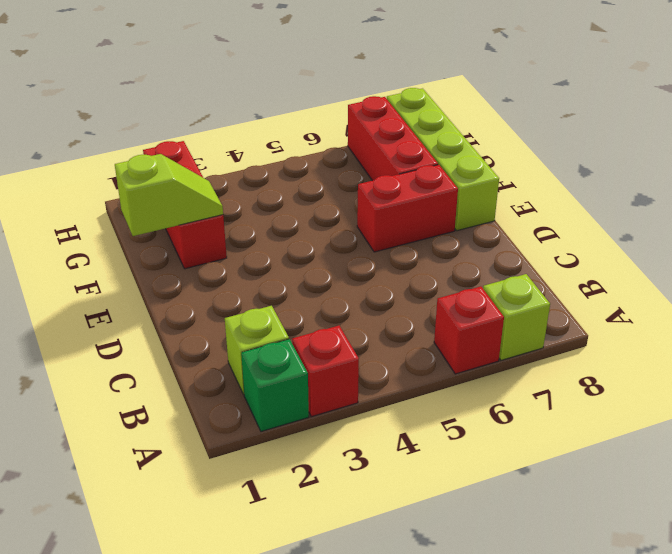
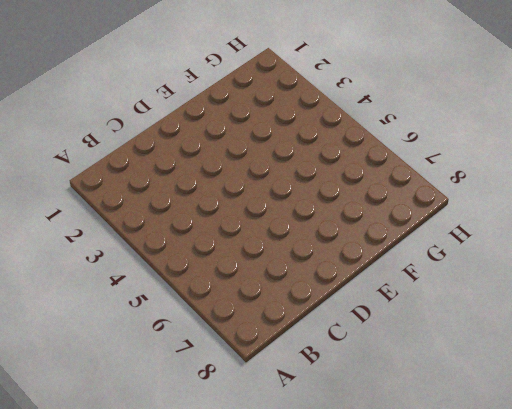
none -> green brick A2 level 1
none -> red brick A3 level 1

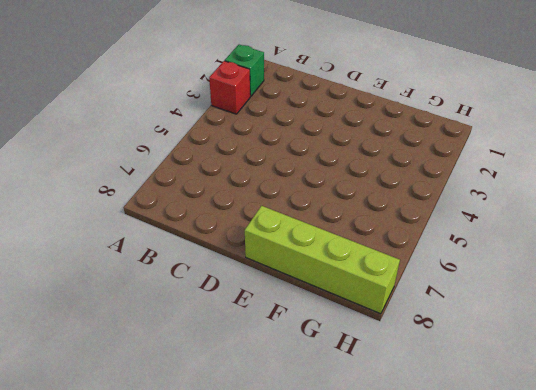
none -> red brick A6 level 1
none -> lime brick A7 level 1

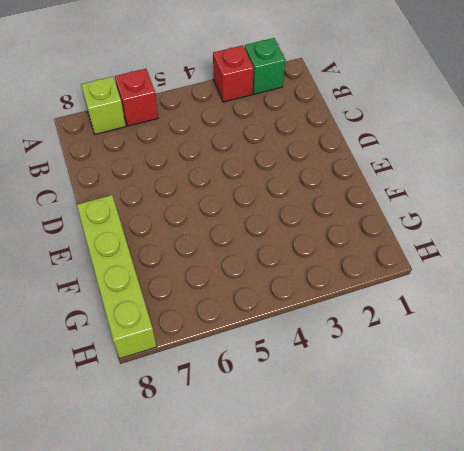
none -> lime brick B2 level 1
none -> red brick E6:E7 level 1

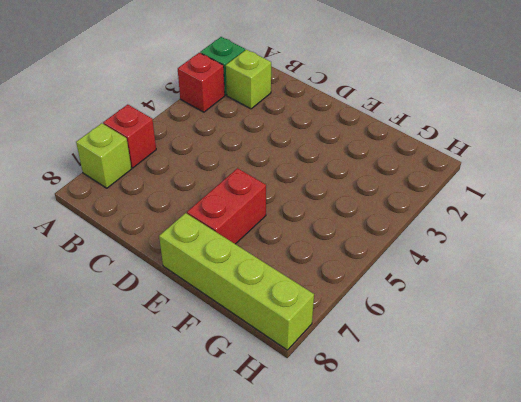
none -> red brick F2:H2 level 1
none -> red brick F7:H7 level 1

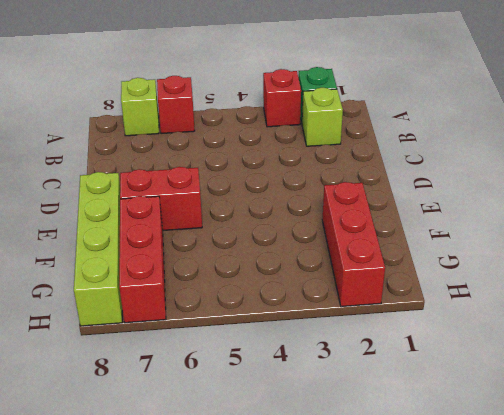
none -> lime slope F1:F2 level 2 top 1

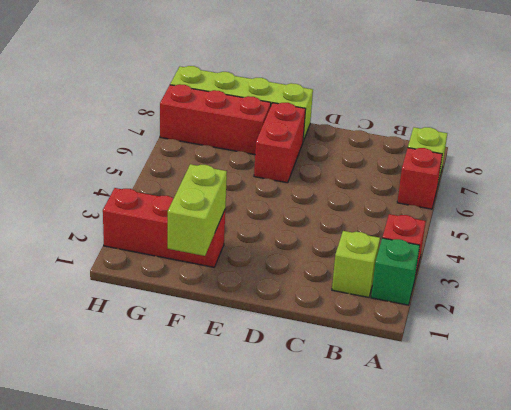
lime brick F1:F2 level 2 -> lime slope F1:F2 level 2 top 1

